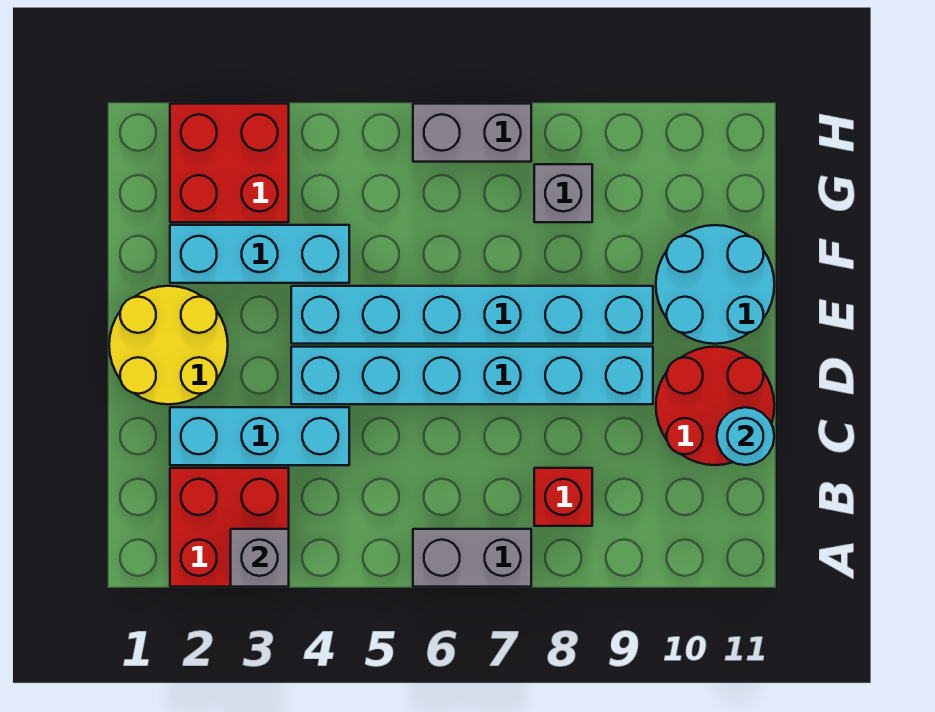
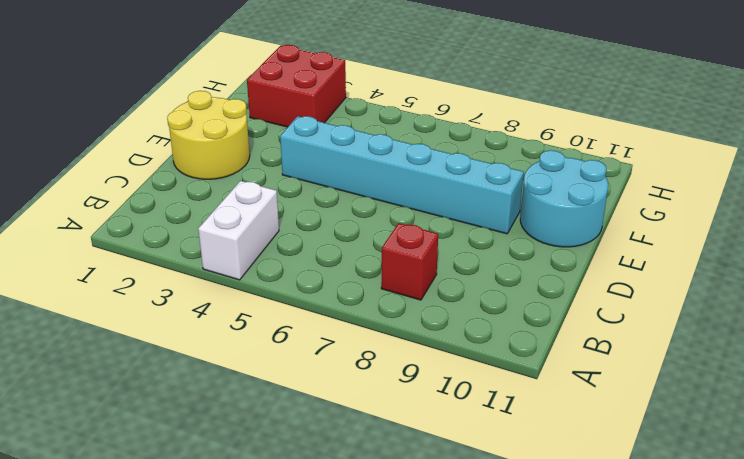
white brick A4:B4 level 1 -> none
none -> red brick A2:B3 level 1
none -> grey brick A6:A7 level 1
none -> cyan brick C2:C4 level 1

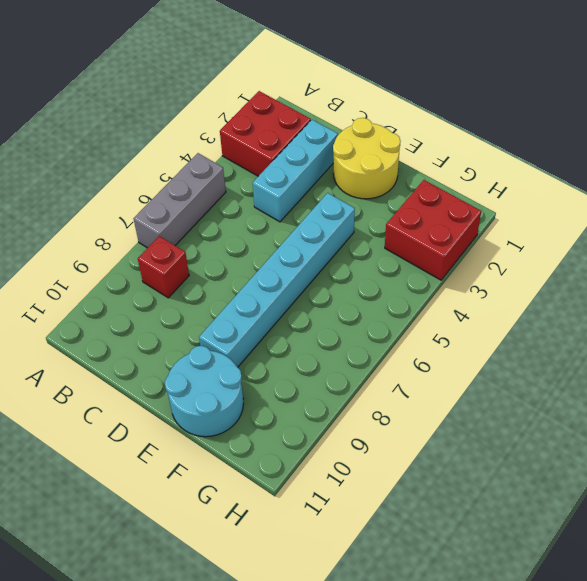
grey brick A5:A7 level 1 -> grey brick A6:A7 level 1
none -> red round brick C10:D11 level 1
none -> cyan brick D4:D9 level 1
none -> cyan brick F2:F4 level 1

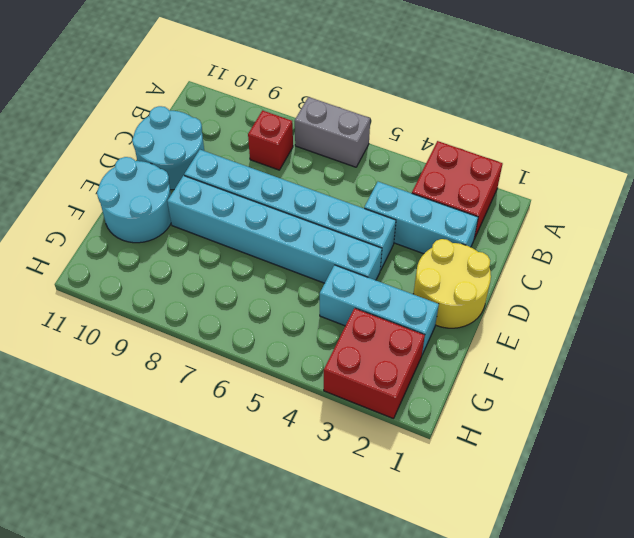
cyan round brick C10:D11 level 1 -> red round brick C10:D11 level 1
none -> grey brick G8 level 1
none -> grey brick H6:H7 level 1
none -> grey brick A3 level 2

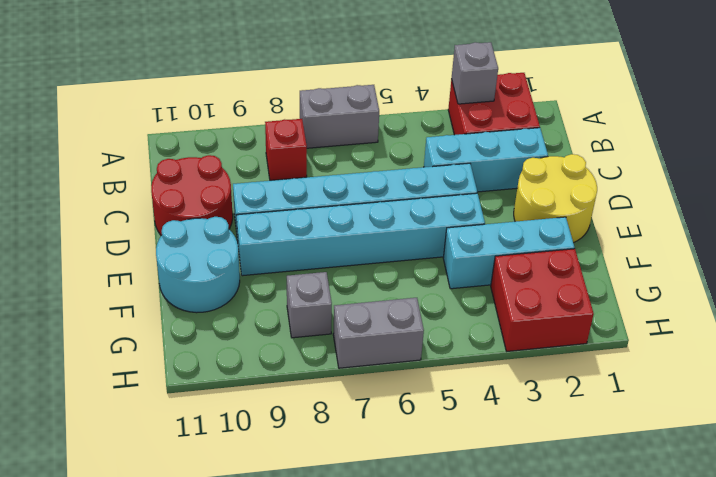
none -> cyan round brick C11 level 2

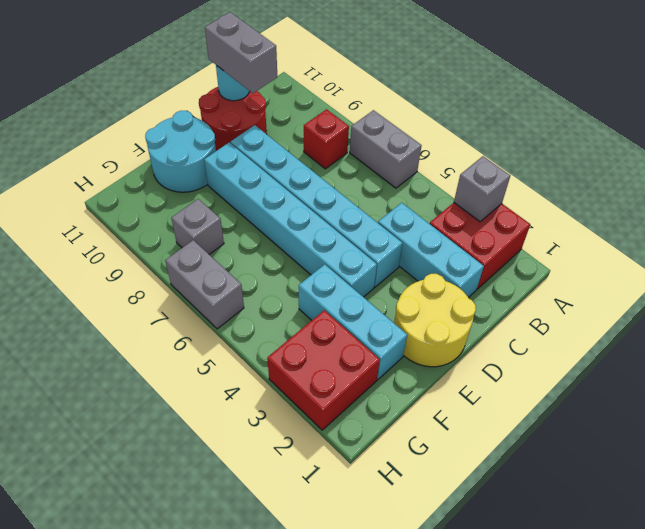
grey brick C10:C11 level 3 -> none

